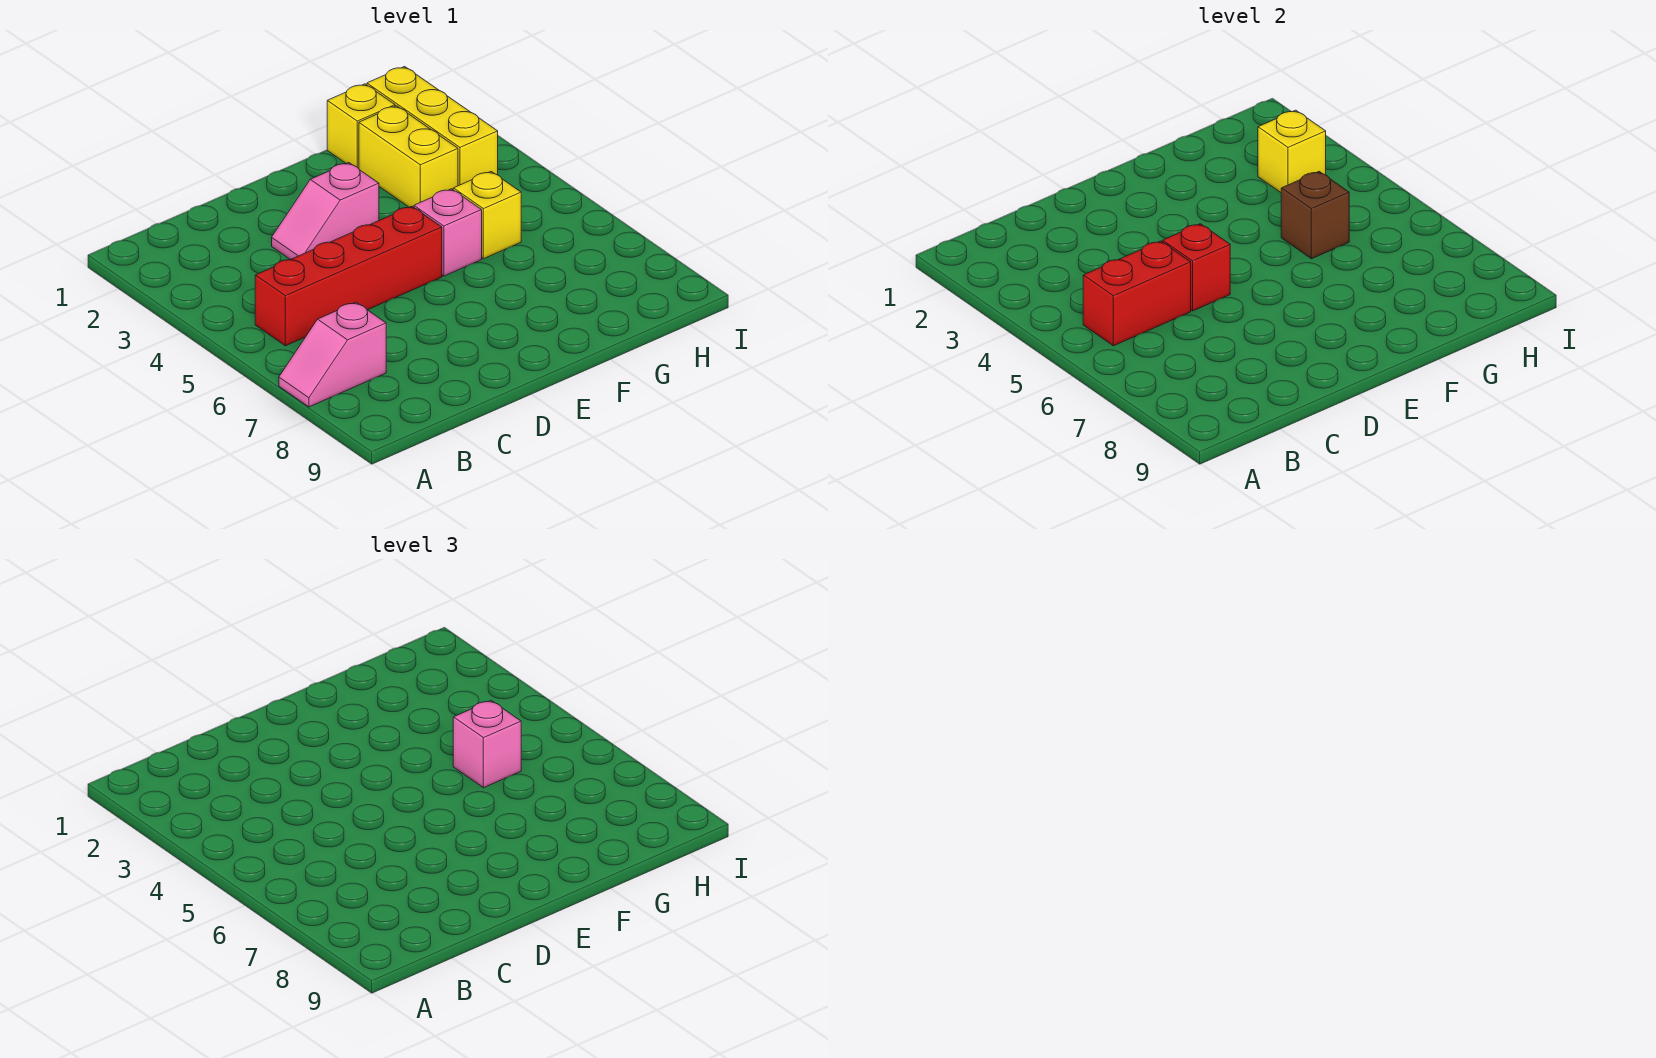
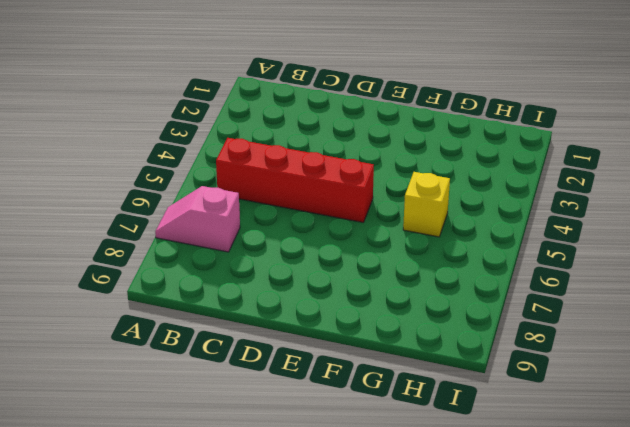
none -> pink slope D3:E3 level 1 top E
none -> pink brick F5 level 1
none -> yellow brick G1 level 1

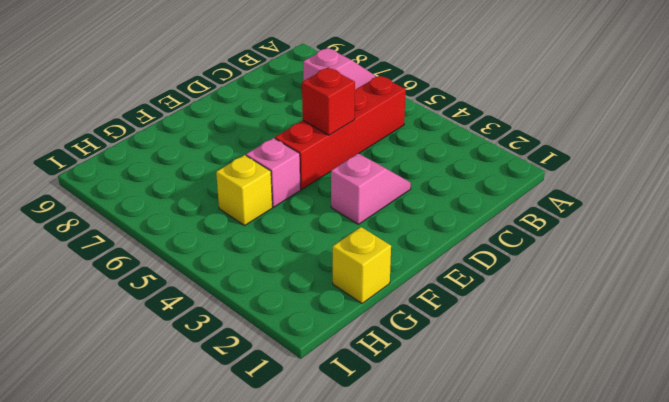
none -> yellow brick G2:G3 level 1
none -> yellow brick H1:H3 level 1
none -> red brick B5:C5 level 2

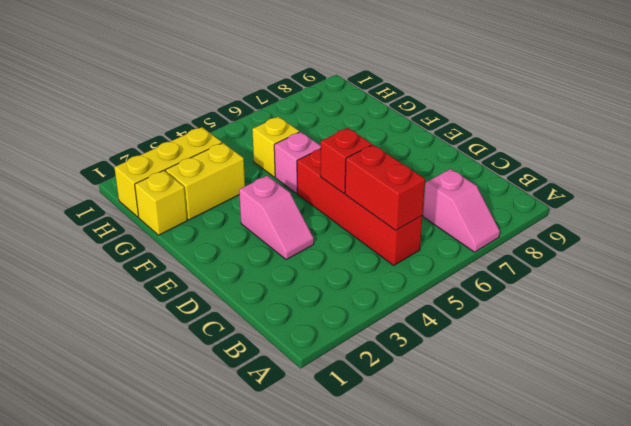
none -> brown brick G5 level 2
none -> yellow brick H3 level 2
none -> pink brick G5 level 3

